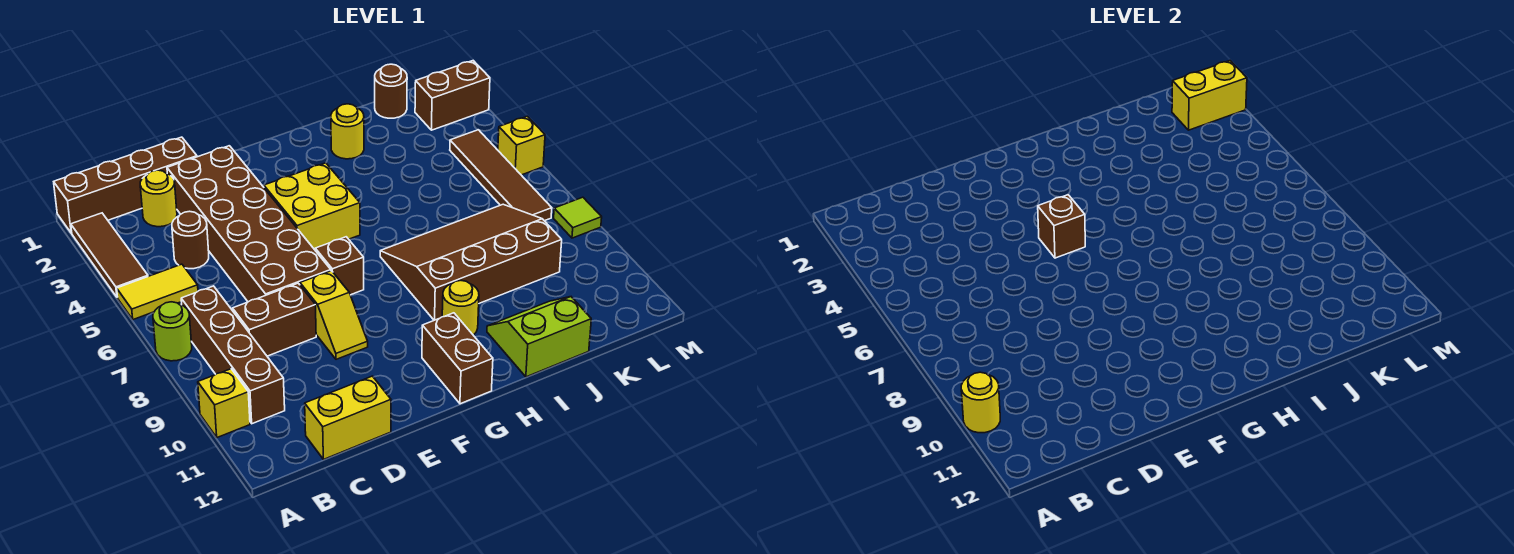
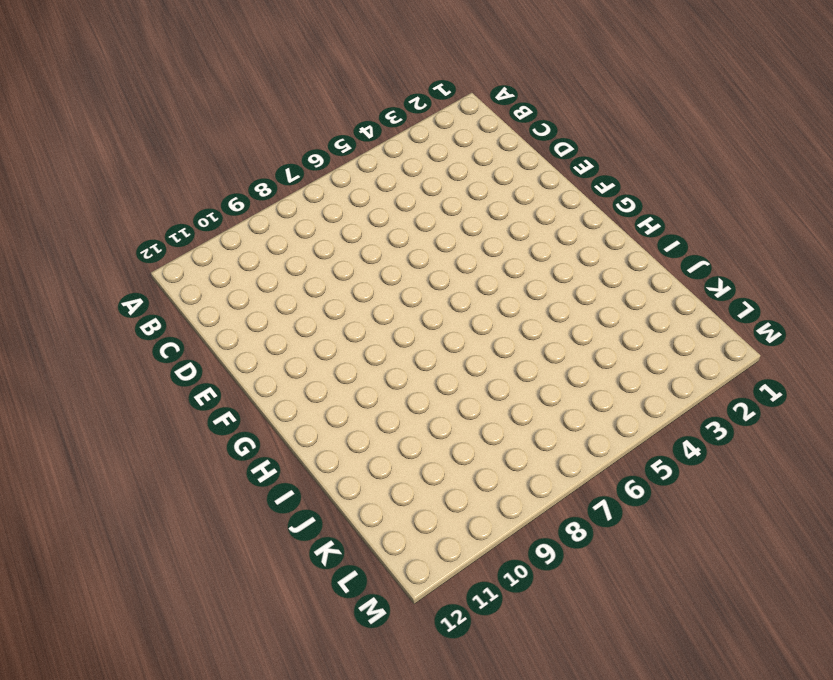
none -> brown brick A1:D1 level 1
none -> brown tile A2:A4 level 1
none -> yellow tile A5:B5 level 1

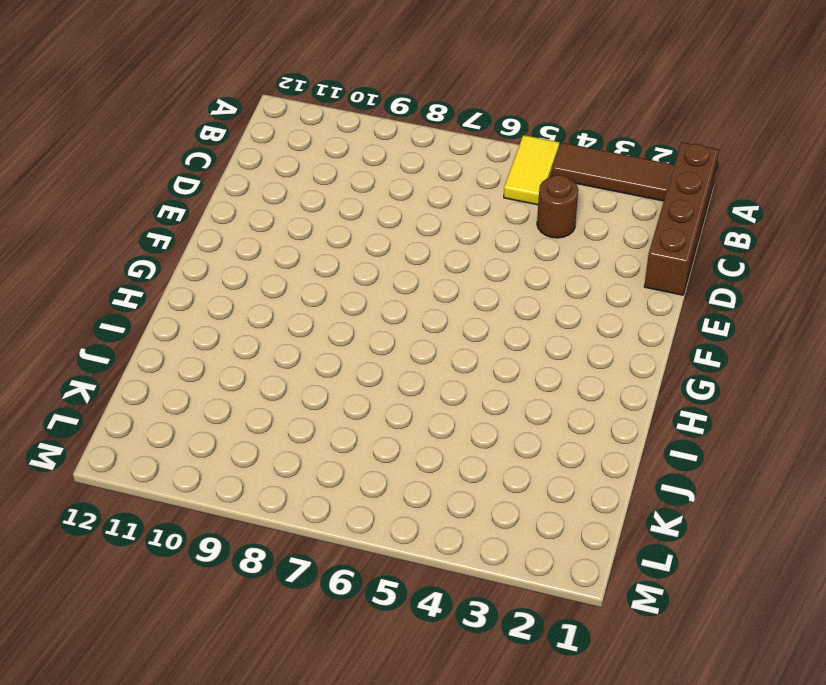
none -> lime round brick A7 level 1
none -> yellow brick A10 level 1
none -> brown brick B7:B10 level 1

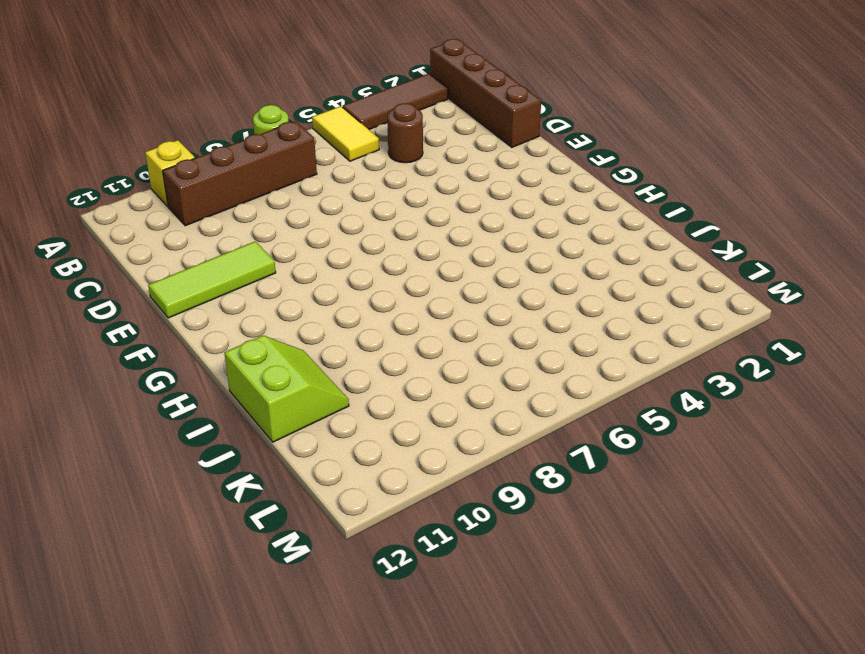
lime tile E10:E12 level 1 -> none
none -> yellow round brick C2 level 1
none -> brown brick C8:D8 level 1
none -> yellow brick C12:D12 level 1

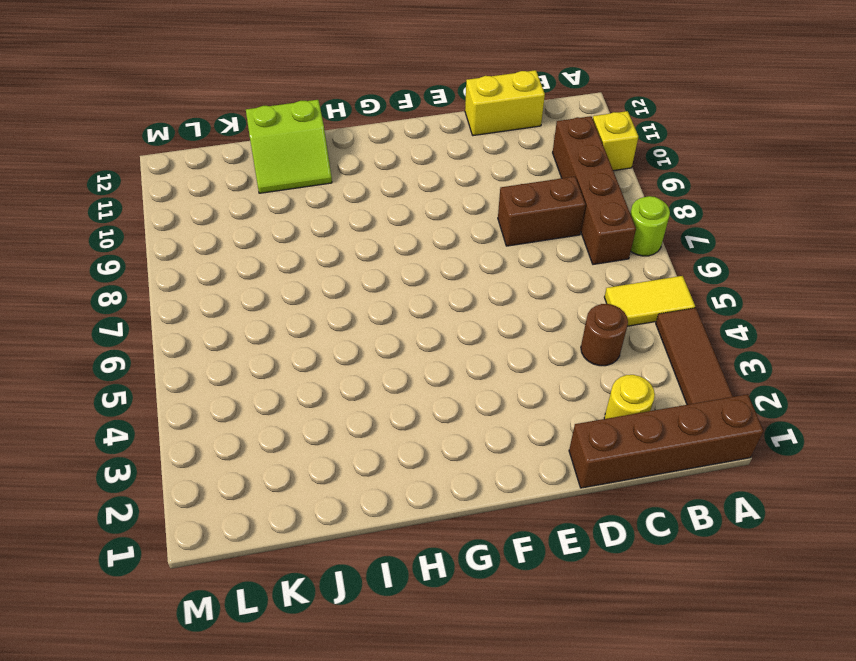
none -> brown brick D2:E7 level 1
none -> yellow slope E8:E9 level 1 top 8
none -> yellow brick F4:G5 level 1

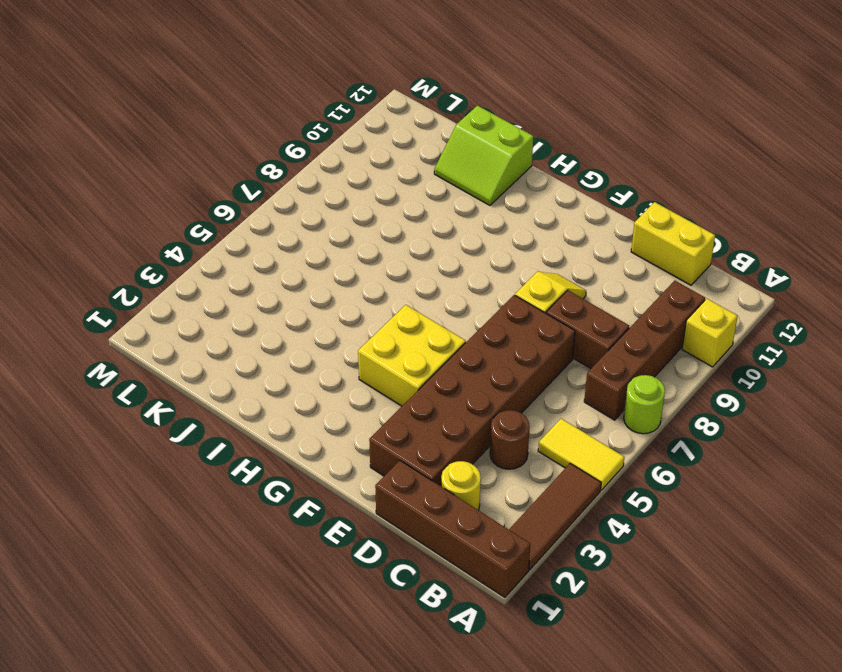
none -> brown brick F7 level 1
none -> brown brick G11:G12 level 1
none -> brown slope H7:K9 level 1 top 9

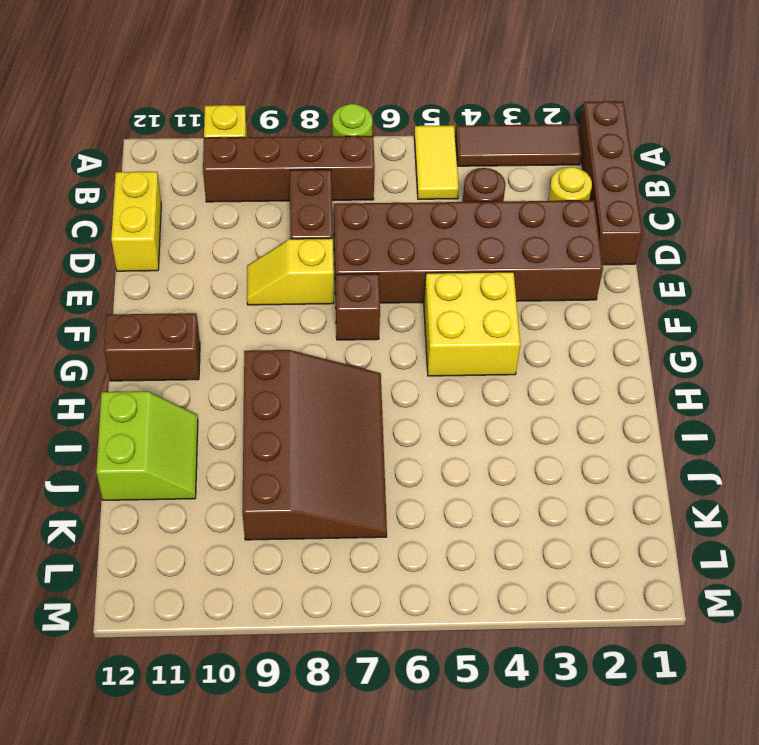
none -> yellow round brick H10 level 1
none -> yellow round brick I2 level 1
none -> brown round brick K1 level 1

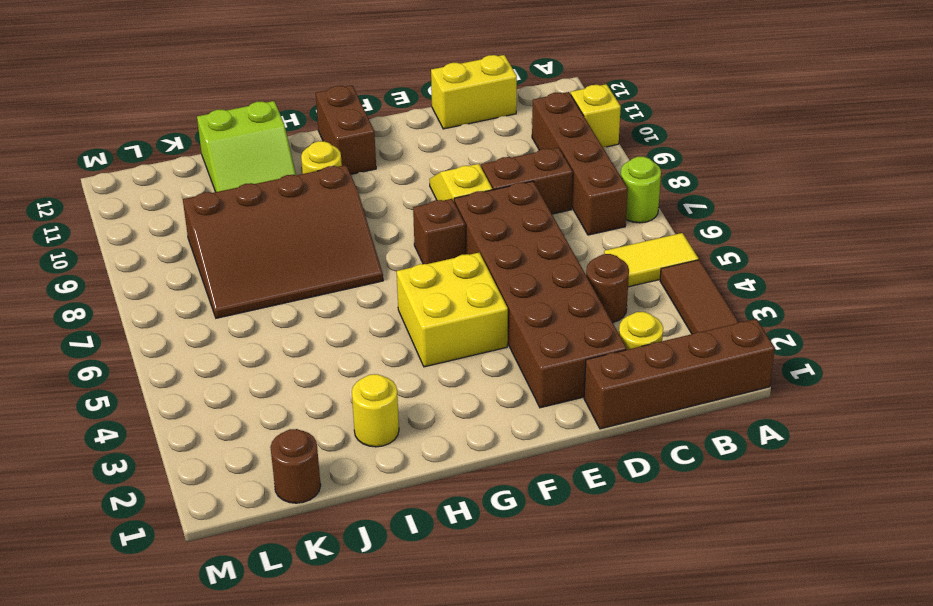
none -> brown brick L2:M2 level 1
none -> brown tile L4:L7 level 1
none -> yellow brick M5 level 1

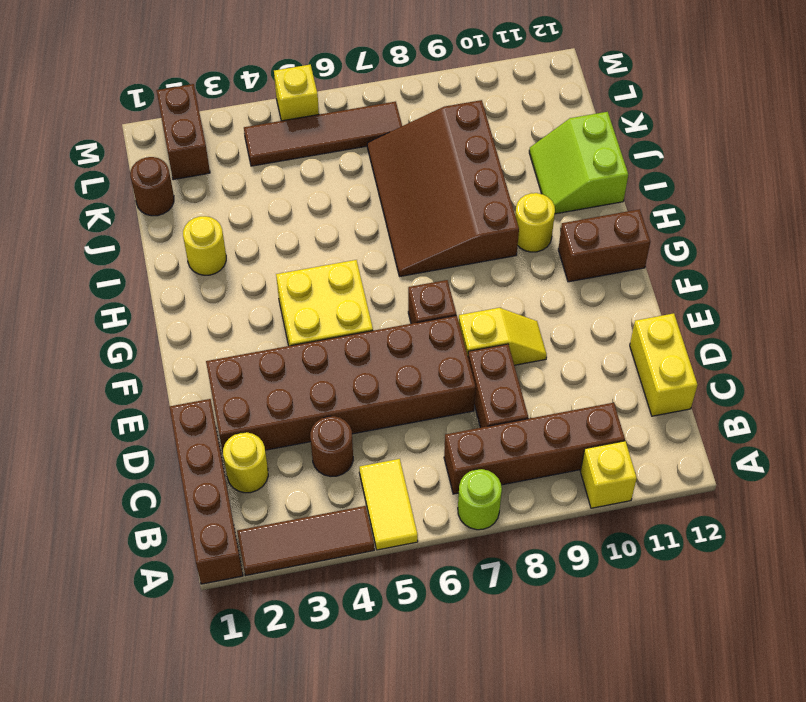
none -> lime tile M8 level 1
none -> yellow round brick A10 level 2
none -> brown brick F5 level 2

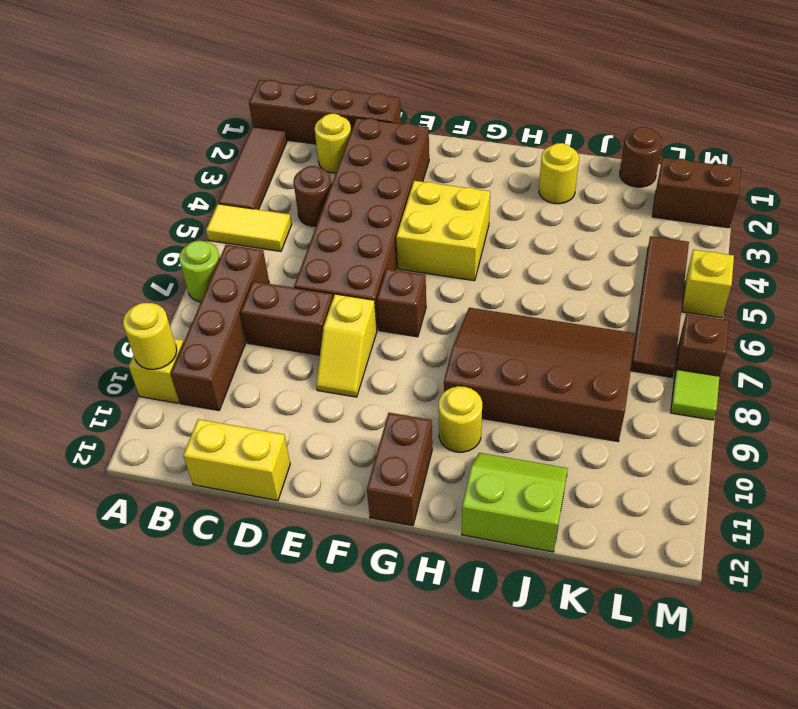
brown brick M7 level 1 -> brown brick F5 level 2
none -> yellow brick L2:M2 level 2

